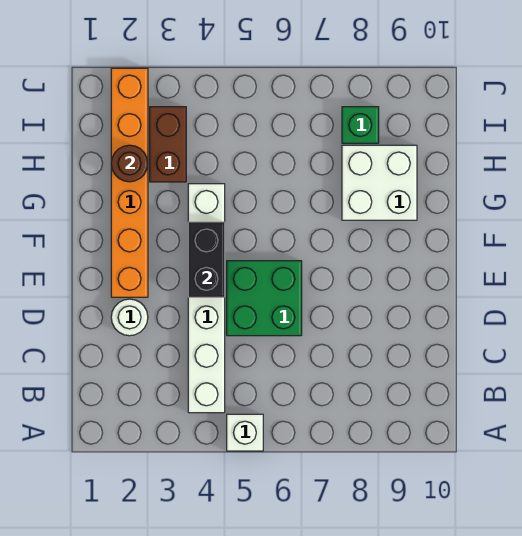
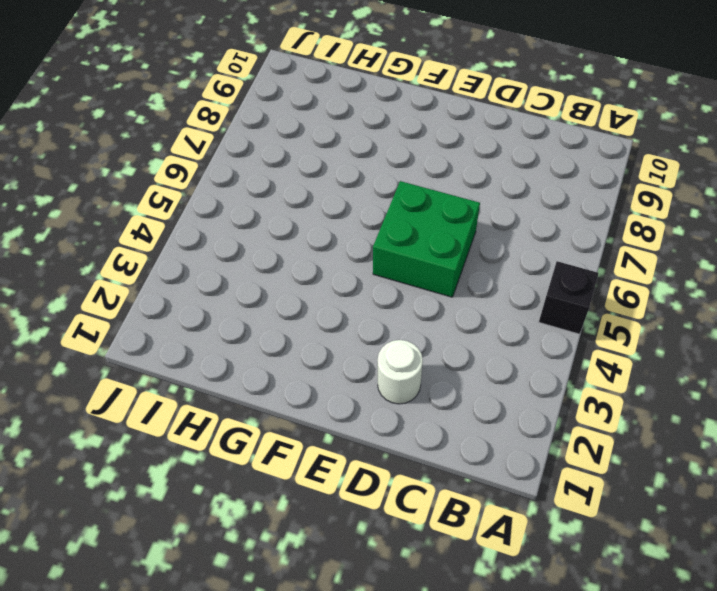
black brick A5 level 1 -> white brick A5 level 1
none -> white brick B4:G4 level 1
none -> orange brick E2:J2 level 1

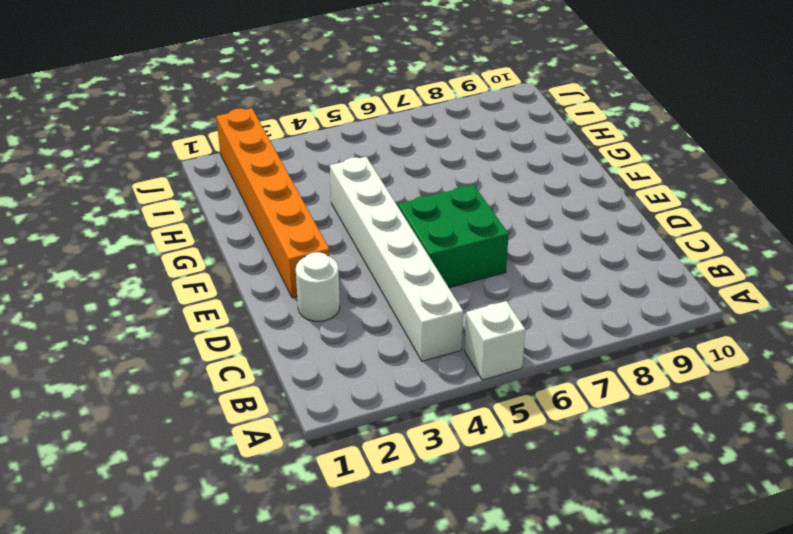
none -> white brick G8:H9 level 1
none -> brown brick H3:I3 level 1

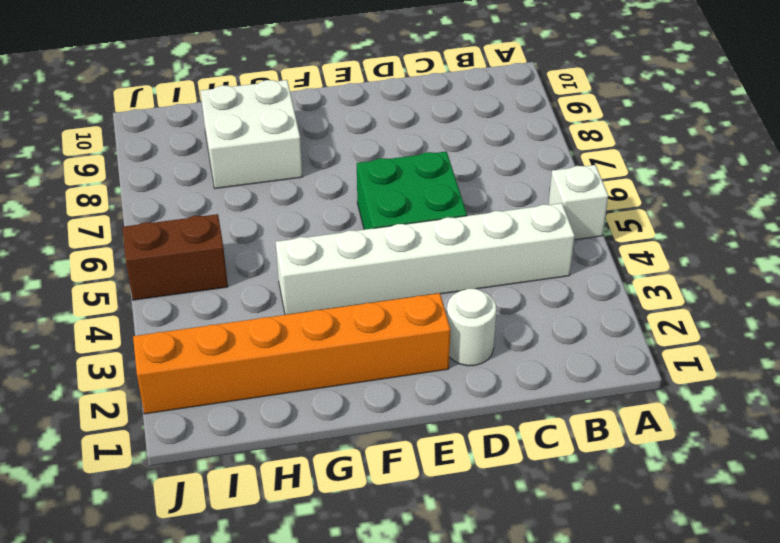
brown brick I5:J5 level 1 -> brown brick H3:I3 level 1
none -> green brick I8 level 1
none -> black brick E4:F4 level 2

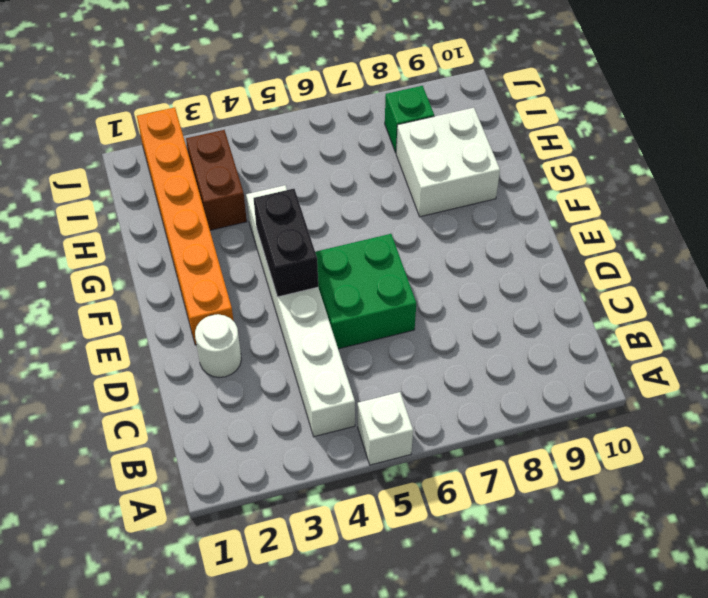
none -> brown round brick H2 level 2

